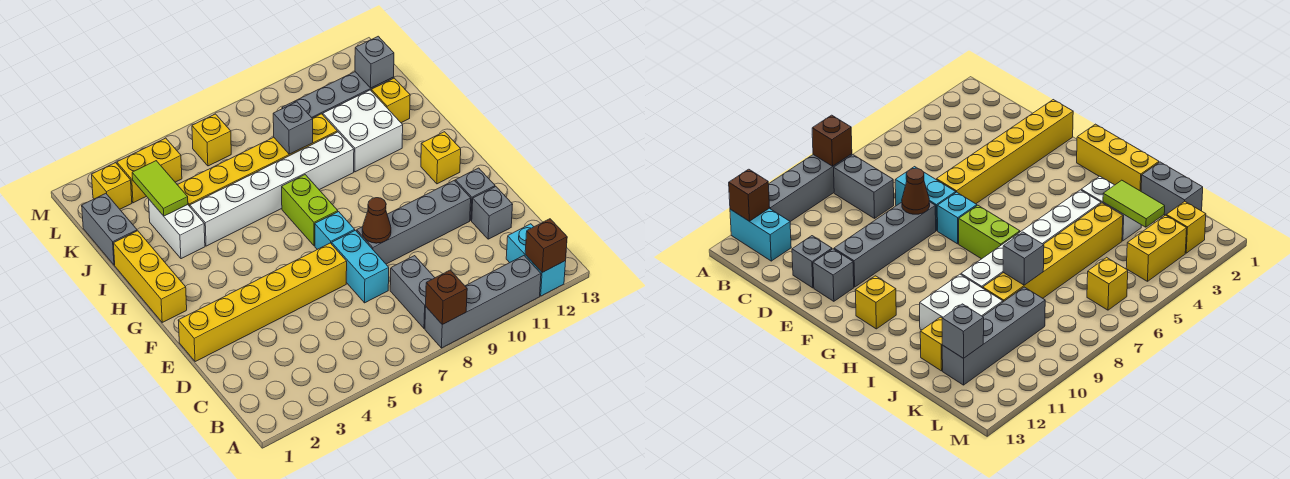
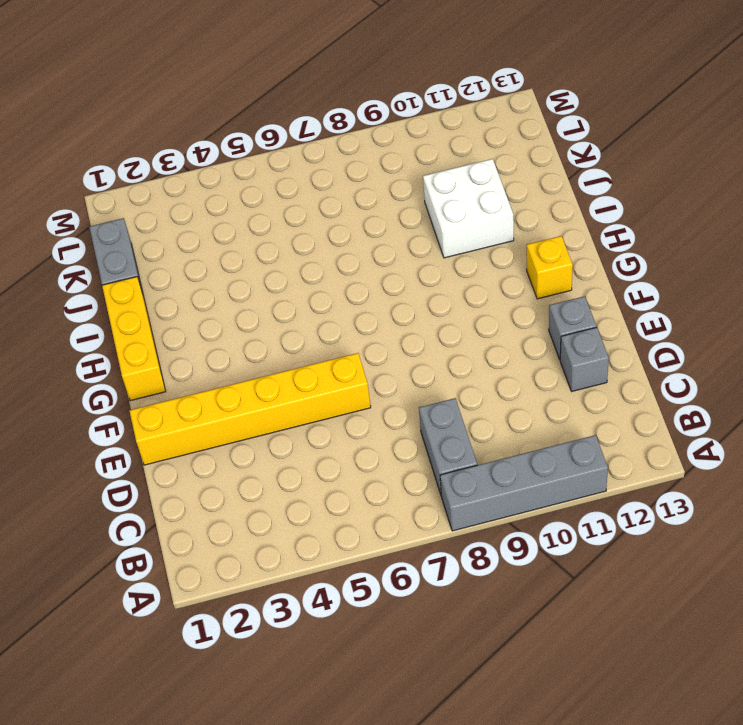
none -> cyan brick A12:B12 level 1
none -> cyan brick D7:E7 level 1
none -> grey brick E8:E11 level 1

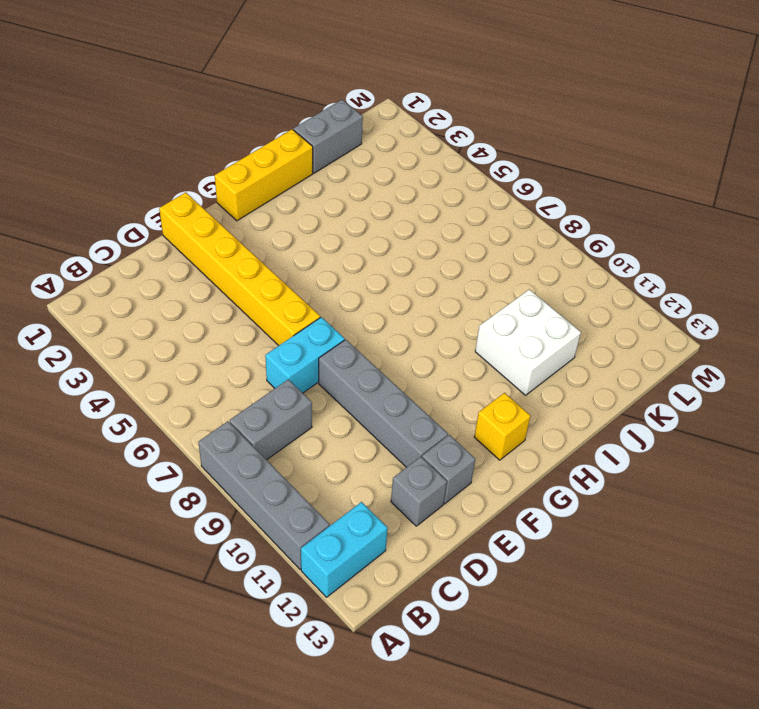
none -> cyan brick F7 level 1
none -> lime brick G7:H7 level 1
none -> white brick I3:J3 level 1

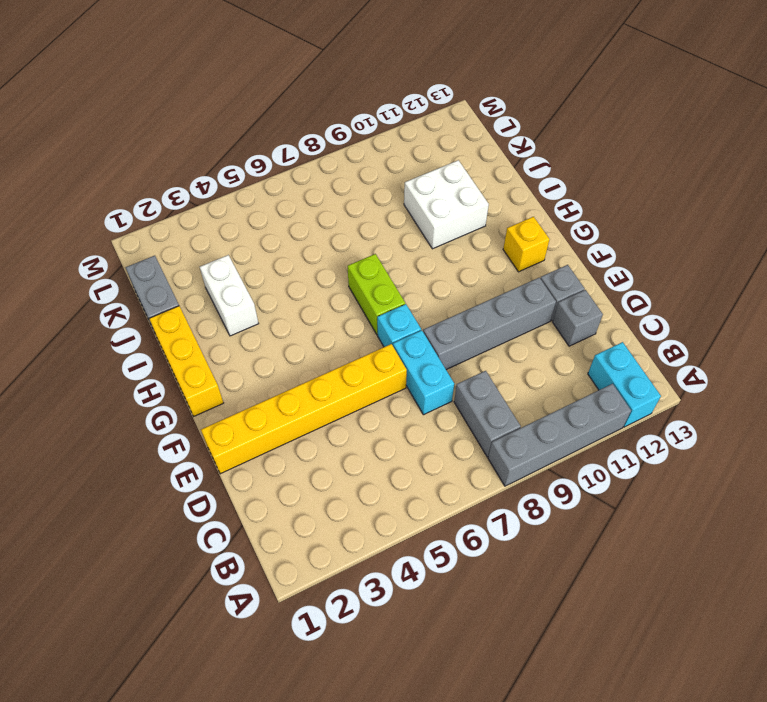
none -> white brick I4:I9 level 1
none -> yellow brick J4:J9 level 1
none -> yellow brick J12 level 1

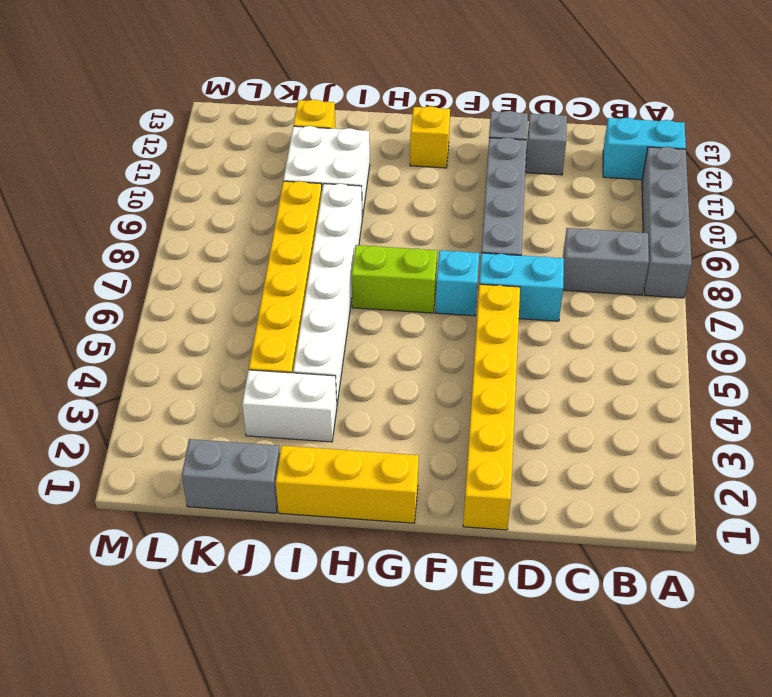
none -> grey brick K9:K12 level 1
none -> yellow brick L2 level 1
none -> yellow brick L3:L4 level 1

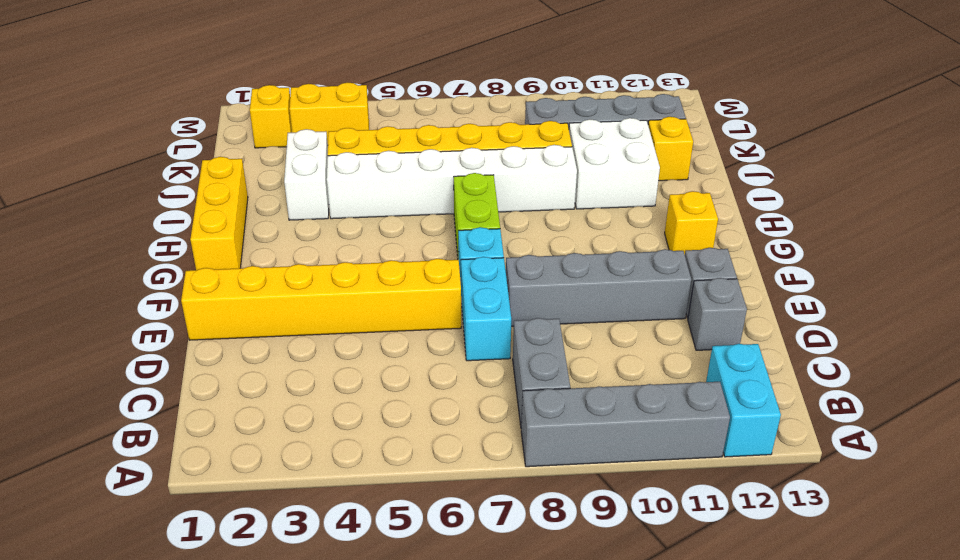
none -> grey brick J1:K1 level 1
none -> yellow brick L6 level 1
none -> brown brick A8 level 2

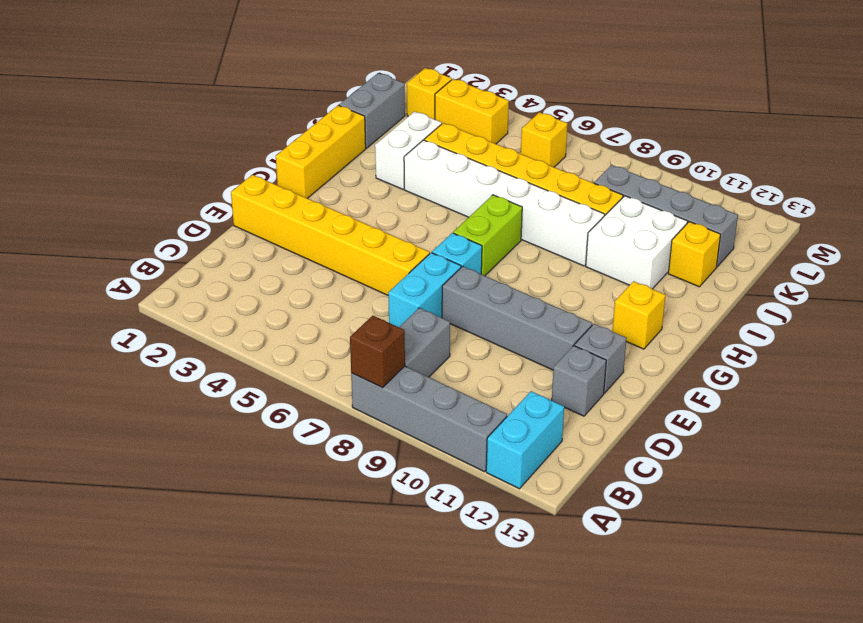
none -> brown brick A12 level 2
none -> brown cone E8 level 2
none -> lime tile J3:K3 level 2

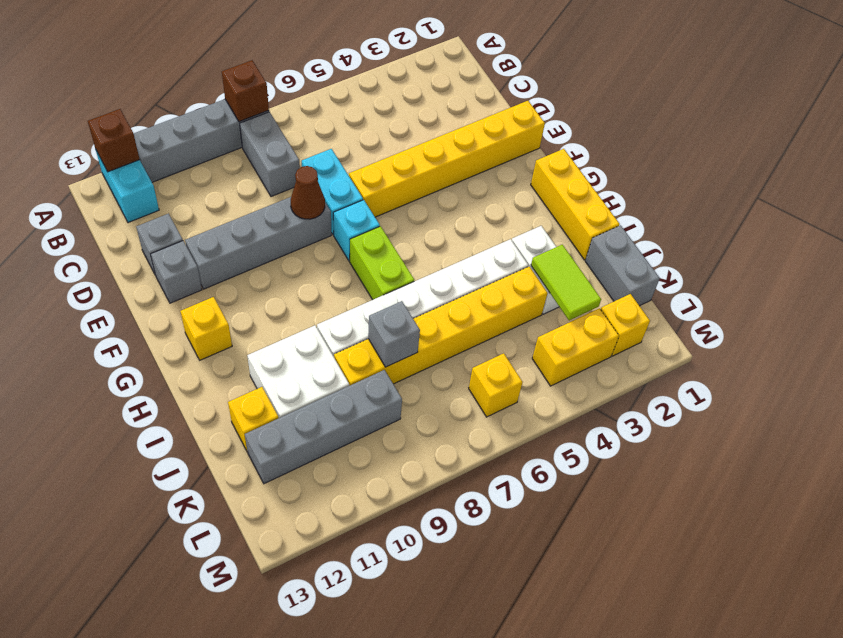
none -> grey brick K12 level 2

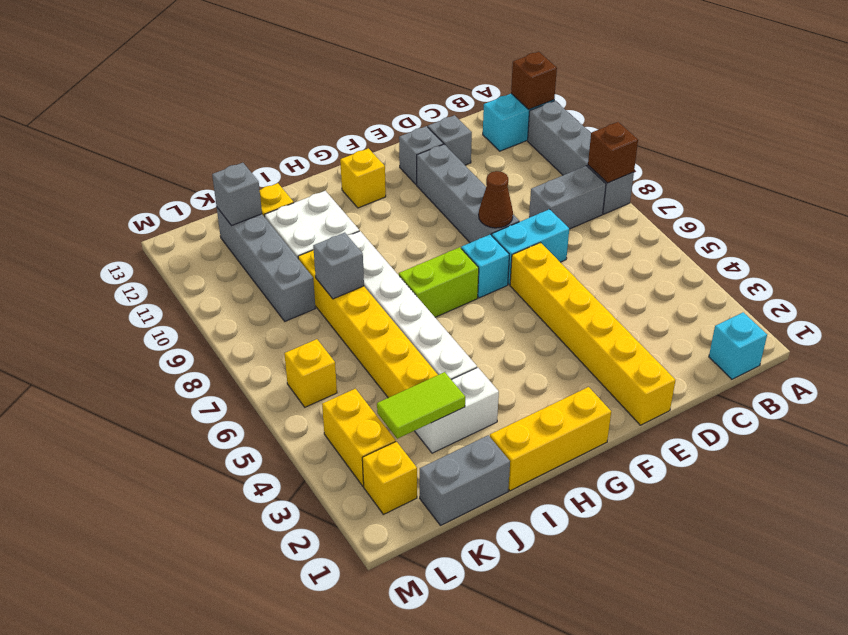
cyan brick B1 level 1 -> none

